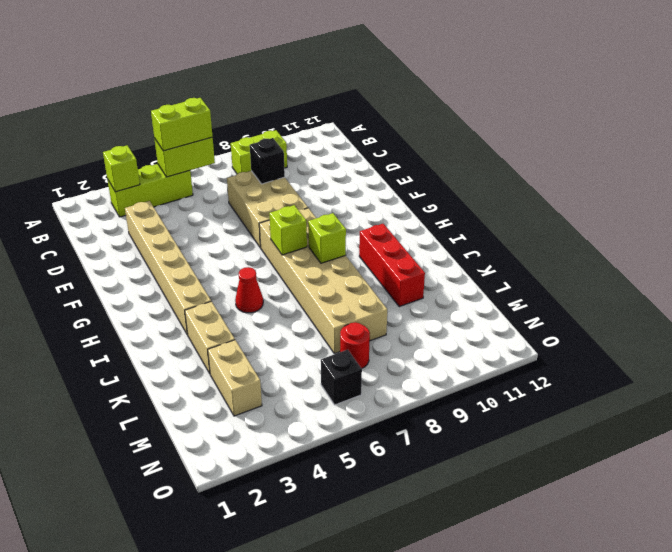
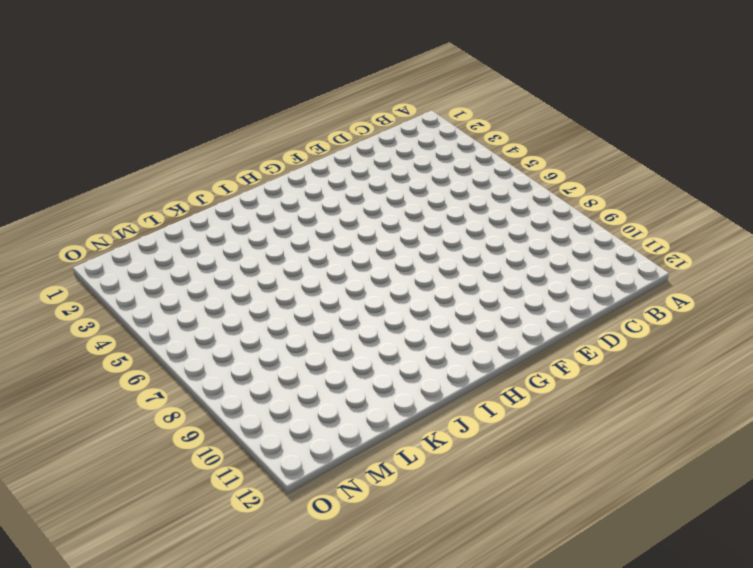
none -> lime brick B3:B5 level 1
none -> lime brick B8:B9 level 1
none -> tan brick D3:I3 level 1

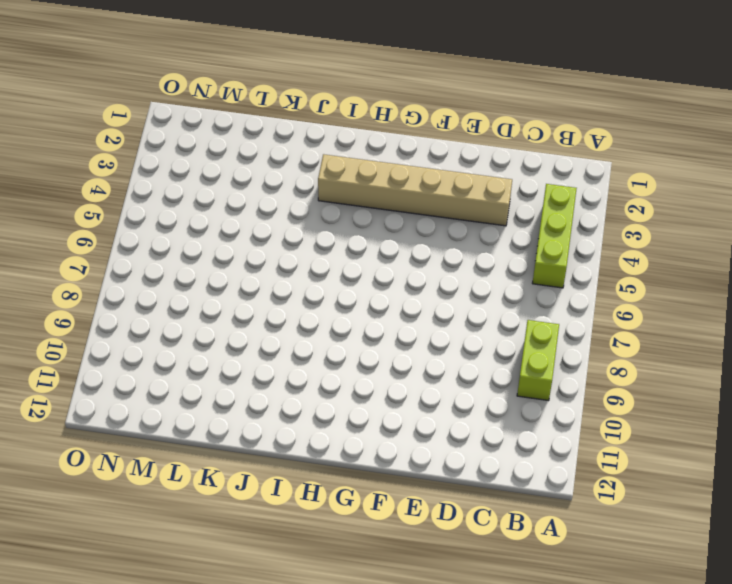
none -> tan brick D7:F8 level 1
none -> tan brick G7:L8 level 1
none -> red cone I5 level 1

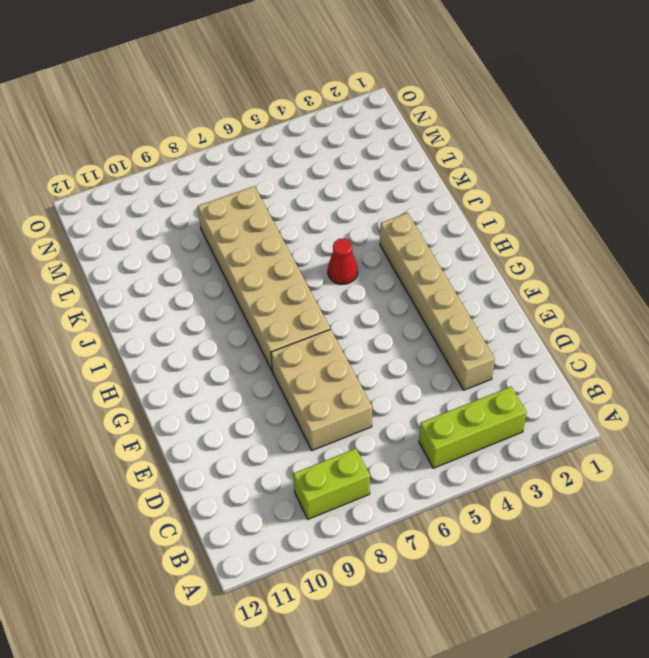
none -> red brick I10:K10 level 1
none -> tan brick J3:K3 level 1
none -> tan brick L3:M3 level 1

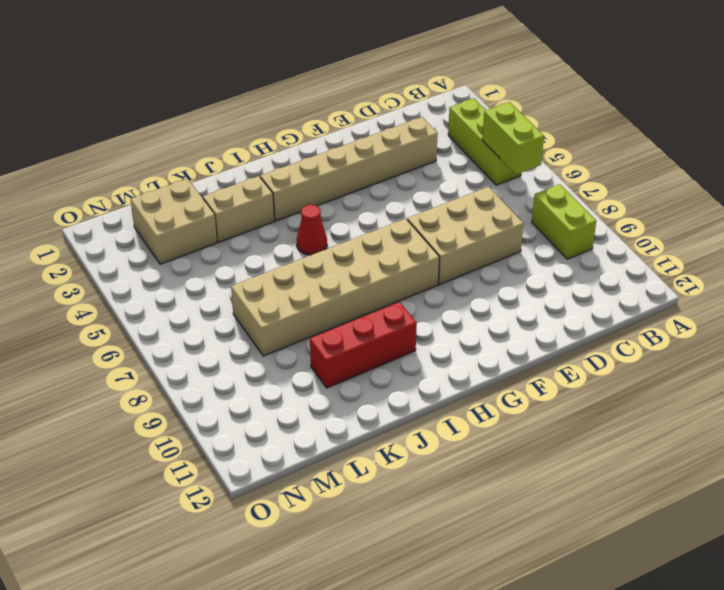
tan brick L2:M3 level 1 -> tan brick L3:M3 level 1
none -> red round brick M7 level 1
none -> black brick N6 level 1
none -> lime brick B3 level 2

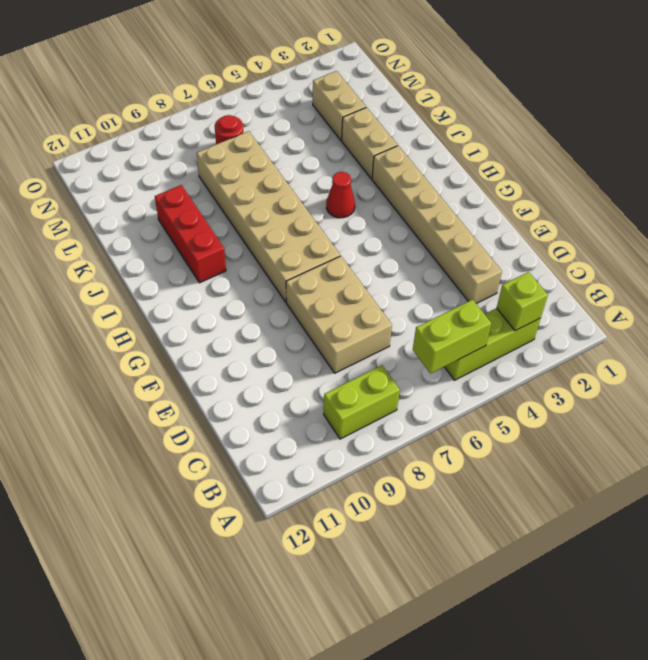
none -> black brick N6 level 1
none -> black brick D8 level 2
none -> lime brick H7 level 2

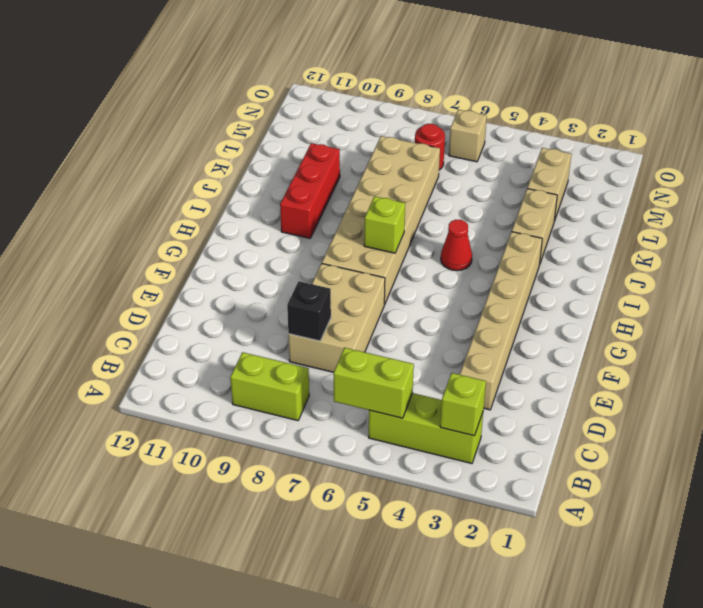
tan brick N6 level 1 -> black brick N6 level 1
none -> lime brick I8 level 2
none -> lime brick B5:B6 level 3

